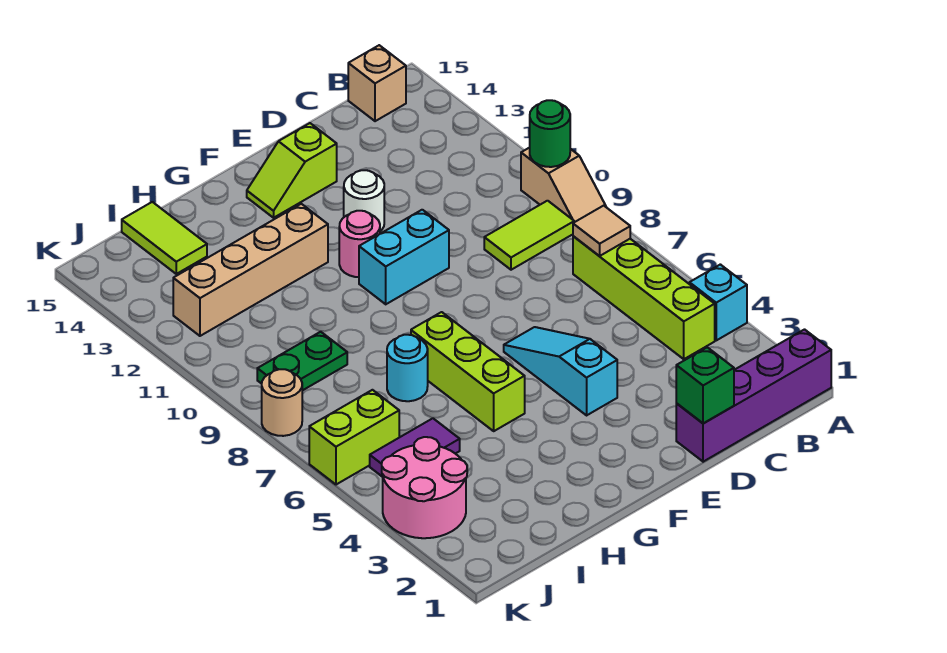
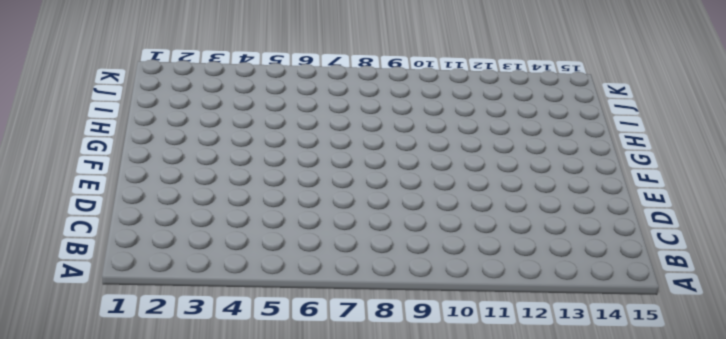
none -> purple brick A1:D1 level 1
none -> cyan brick A4 level 1
none -> tan slope A9:A10 level 1 top 10

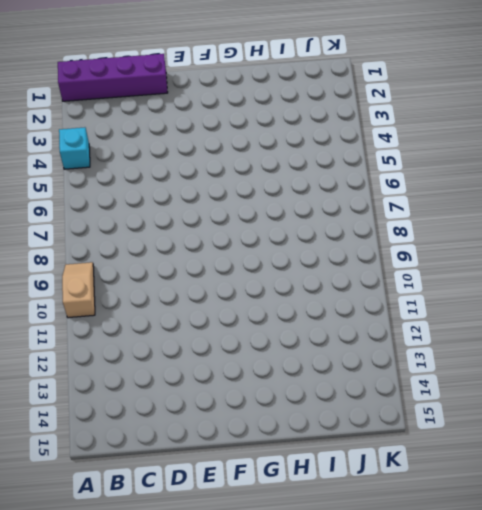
none -> lime brick B4:B7 level 1
none -> lime tile B9:C9 level 1
none -> tan brick B15 level 1

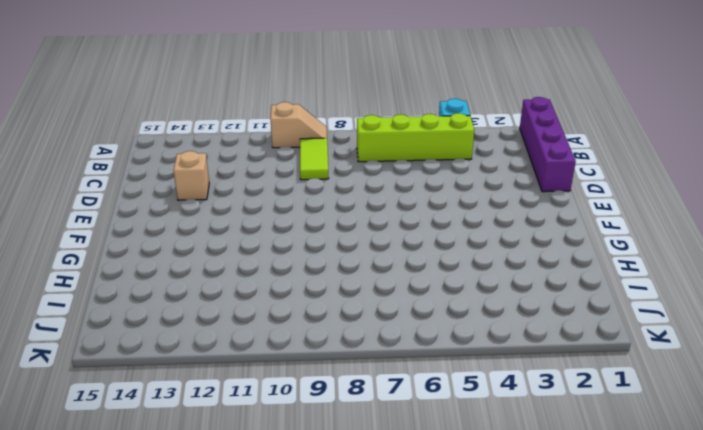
tan brick D13 level 1 -> tan brick B15 level 1
none -> cyan slope E4:E6 level 1 top 4
none -> cyan brick E10:F10 level 1
none -> white round brick E12 level 1

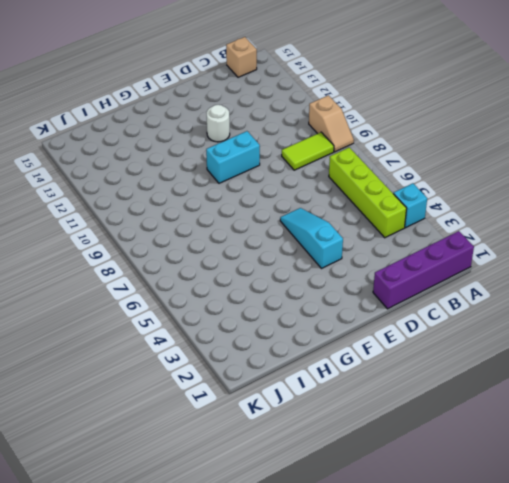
none -> lime slope E14:F14 level 1 top E
none -> pink round brick F11 level 1
none -> lime brick G5:G7 level 1

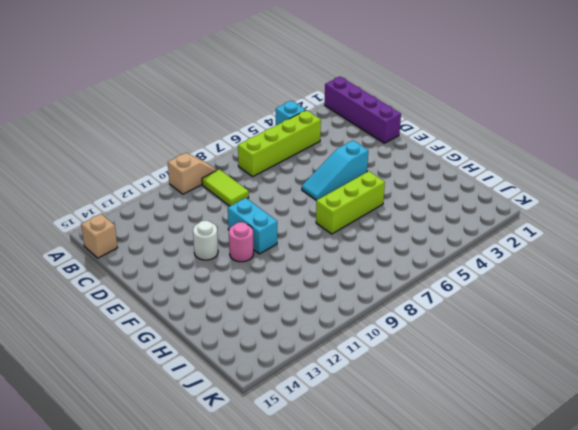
none -> lime slope E14:F14 level 1 top E
none -> tan brick G12:J12 level 1
none -> cyan round brick H7 level 1

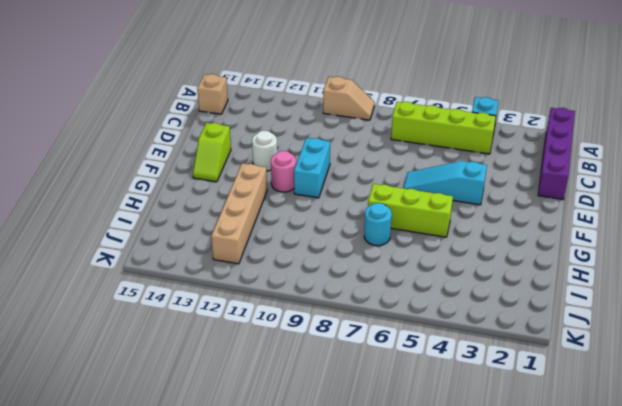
none -> lime tile B9:C9 level 1
none -> purple tile I5:J5 level 1
none -> green plate I9:J9 level 1

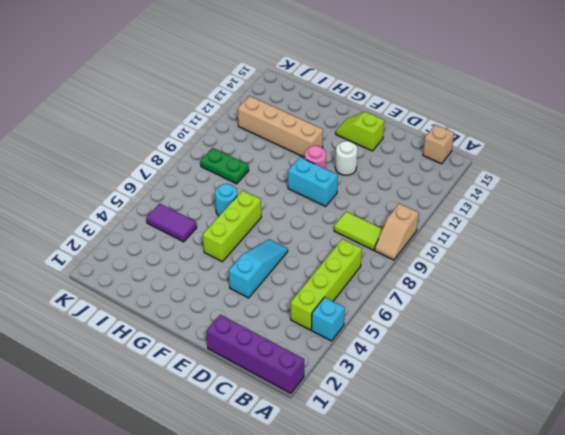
none -> lime tile I14:I15 level 1
none -> pink round brick J3:K4 level 1
none -> lime brick J6:K6 level 1

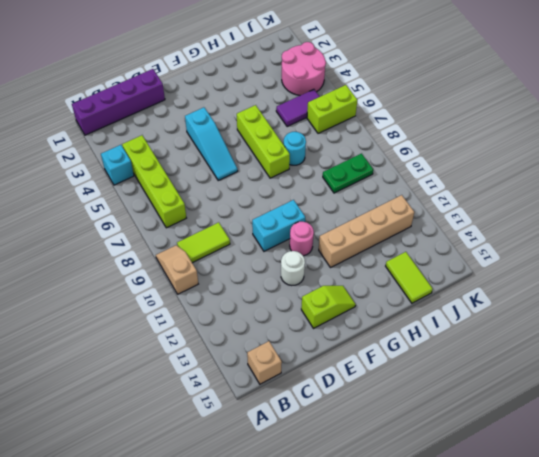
none -> tan round brick K8 level 1
none -> green round brick A10 level 2
none -> tan tile B7 level 2

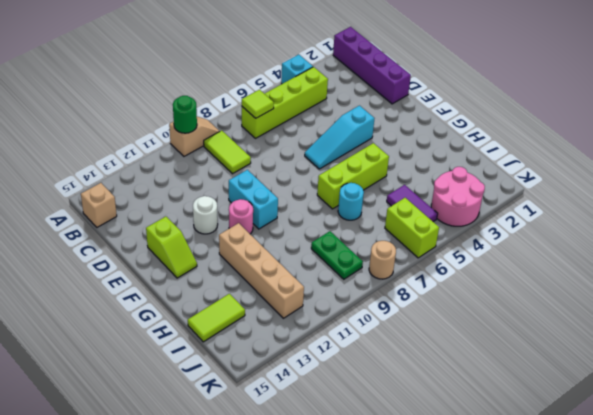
lime tile B7 level 2 -> tan tile B7 level 2
none -> green brick D1 level 2

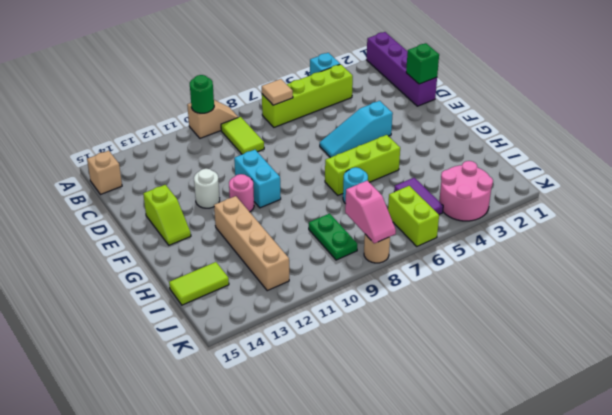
pink slope J8:K8 level 2 top J -> none

